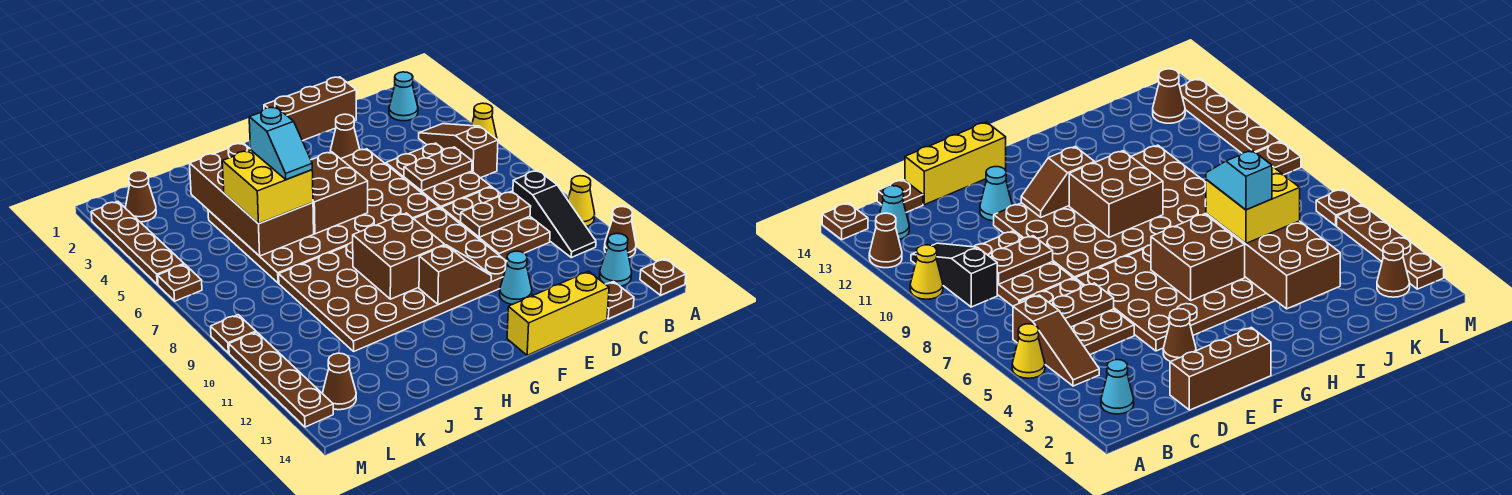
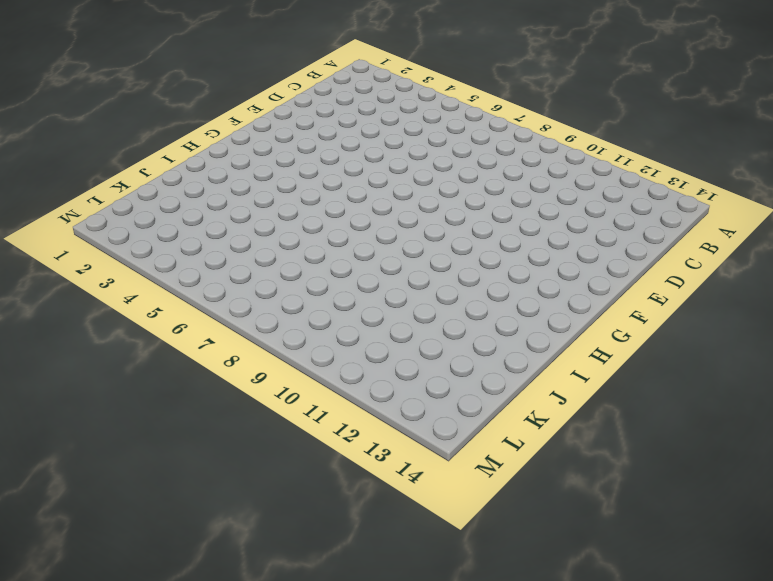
none -> yellow cone A5 level 1
none -> yellow cone A10 level 1
none -> brown cone A12 level 1
none -> brown plate A14 level 1

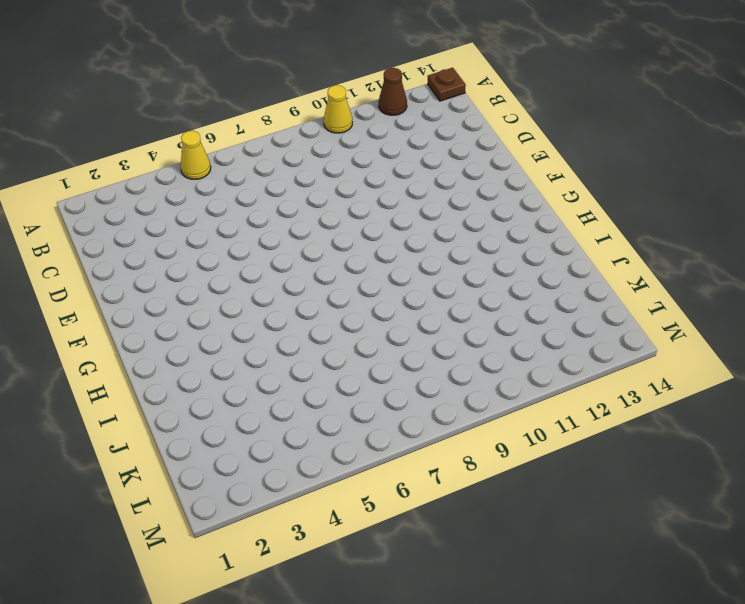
none -> cyan cone B2 level 1
none -> brown slope B4:B6 level 1 top 6
none -> black slope B9:B11 level 1 top 9
none -> cyan cone B13 level 1

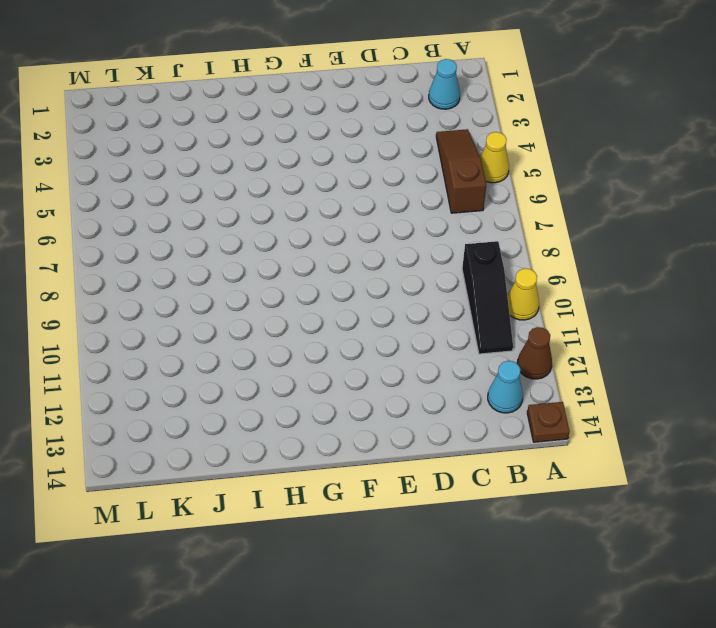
none -> brown plate C5:D7 level 1
none -> brown plate C8:D10 level 1
none -> brown plate C14 level 1
none -> brown brick D1:F1 level 1

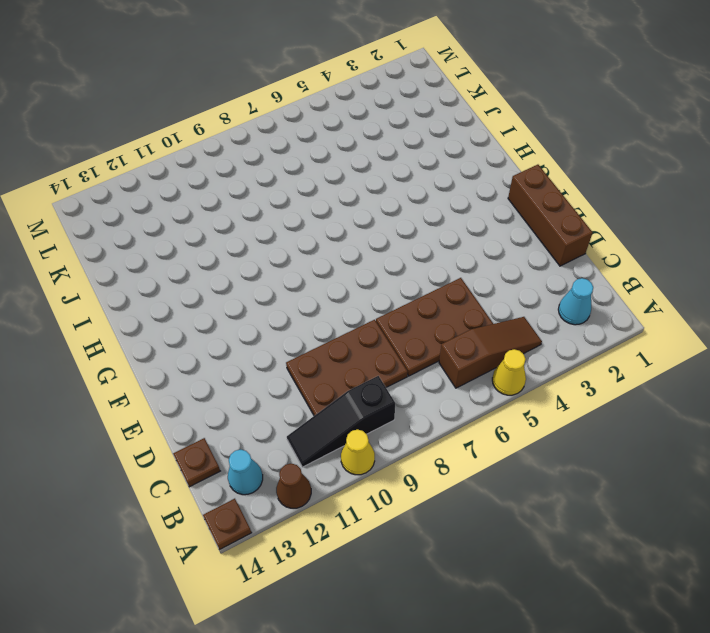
none -> yellow brick D14:F14 level 1
none -> brown cone E3 level 1
none -> brown plate E4:J7 level 1
none -> brown plate E8:J11 level 1

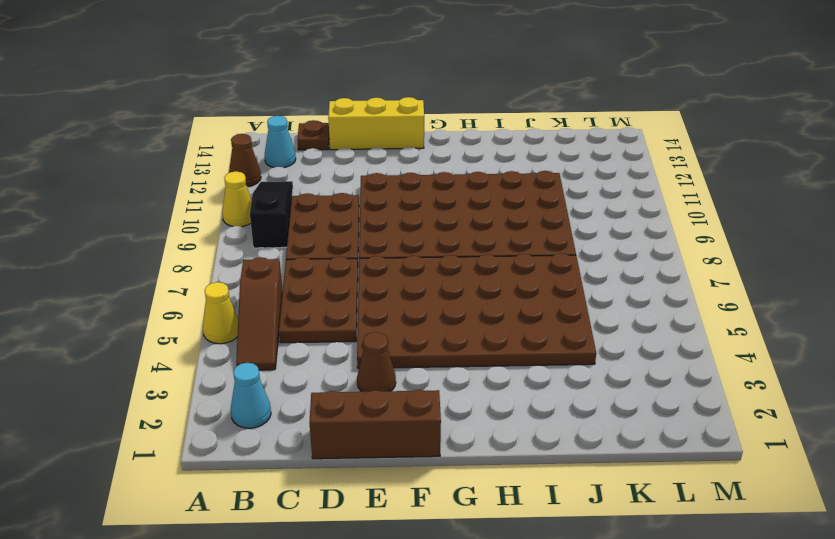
none -> brown plate A14 level 1
none -> cyan cone E12 level 1
none -> brown cone L2 level 1
none -> brown cone L13 level 1

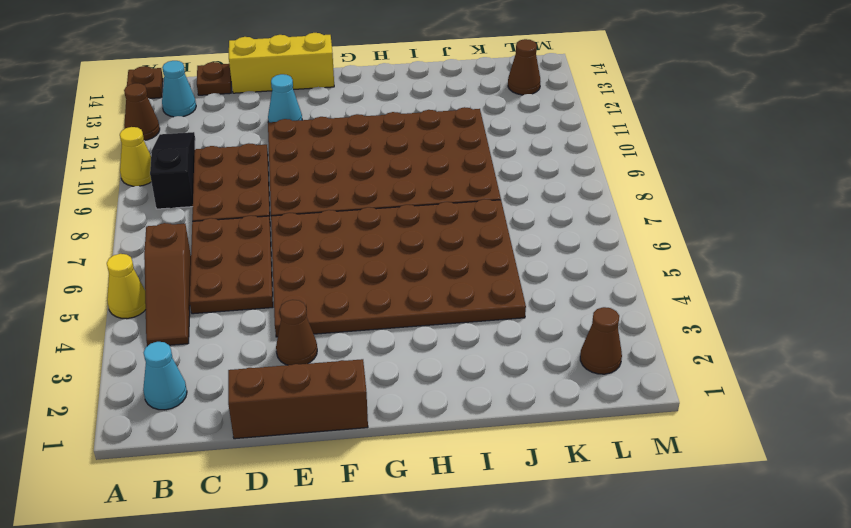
none -> brown plate M2:M5 level 1
none -> brown plate M6 level 1
none -> brown plate M9 level 1
none -> brown plate M10:M13 level 1

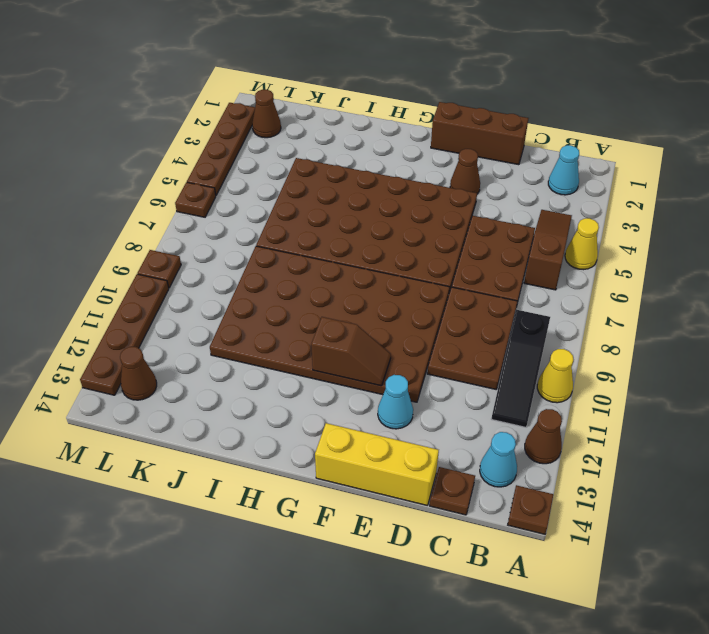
none -> brown plate C6:D6 level 2
none -> brown plate C9:D9 level 2
none -> brown brick G5:H6 level 2
none -> brown brick G9:H10 level 2

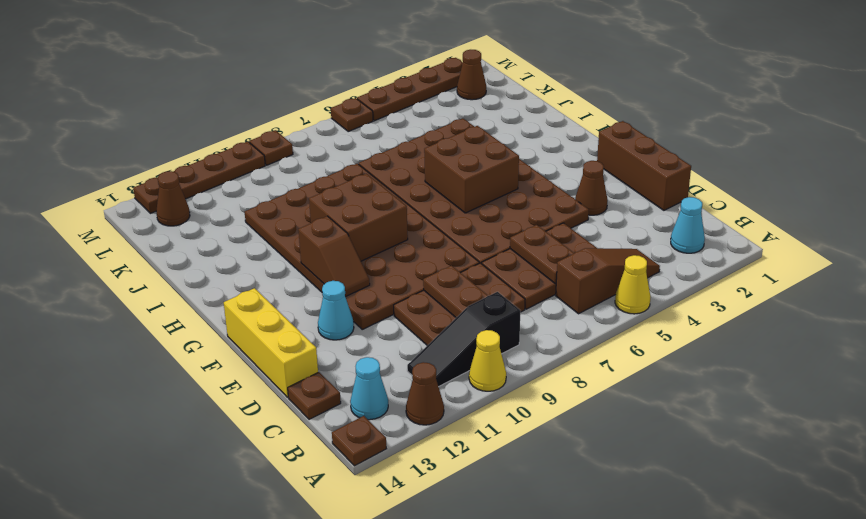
none -> brown brick I3:J6 level 2
none -> yellow brick I5:J6 level 3
none -> cyan slope I5:I6 level 4 top 5

